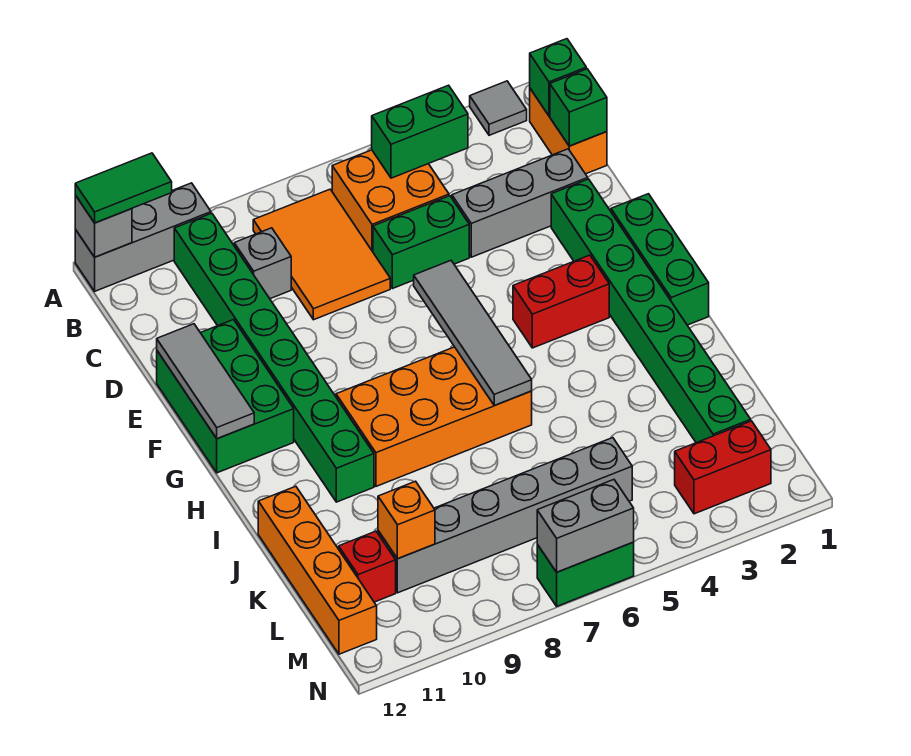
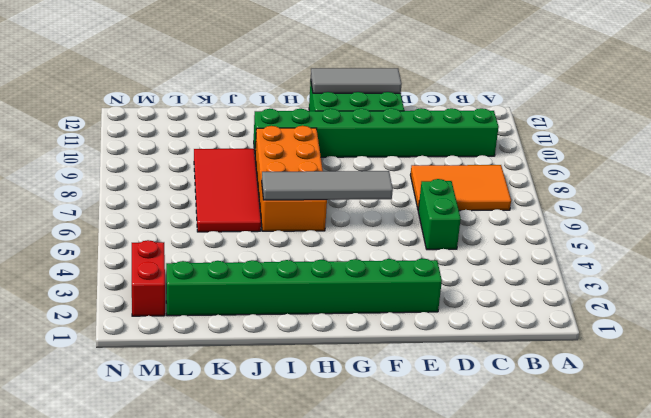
red tile J6:K9 level 1 -> none
none -> grey tile A2 level 1
none -> grey brick A10:A12 level 1
none -> orange brick B1:C1 level 1

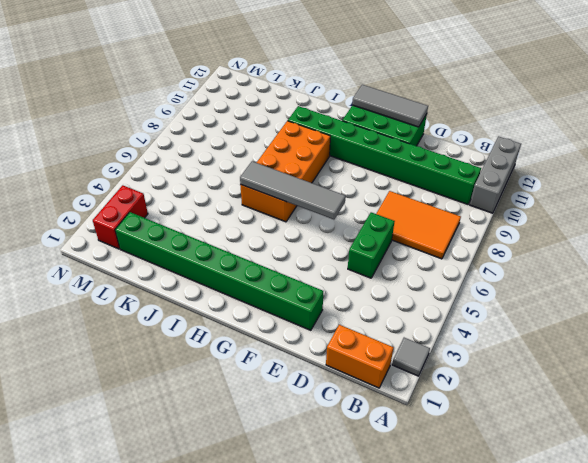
none -> orange brick B5:C6 level 1
none -> grey brick C9 level 1
none -> grey brick D2:D4 level 1

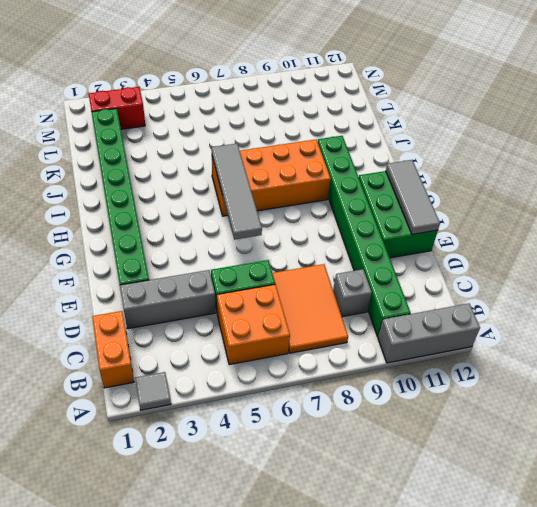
none -> green brick F1:H1 level 1
none -> red brick G3:G4 level 1
none -> orange brick J12:M12 level 1

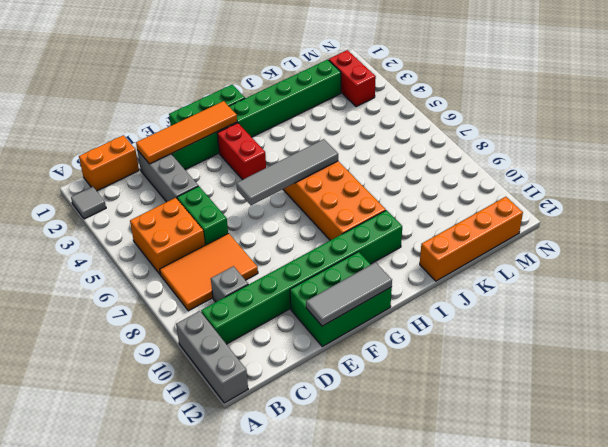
orange tile D2:G2 level 2 -> none
none -> grey brick L5:L10 level 1
none -> red brick L11 level 1
none -> green brick N6:N7 level 1

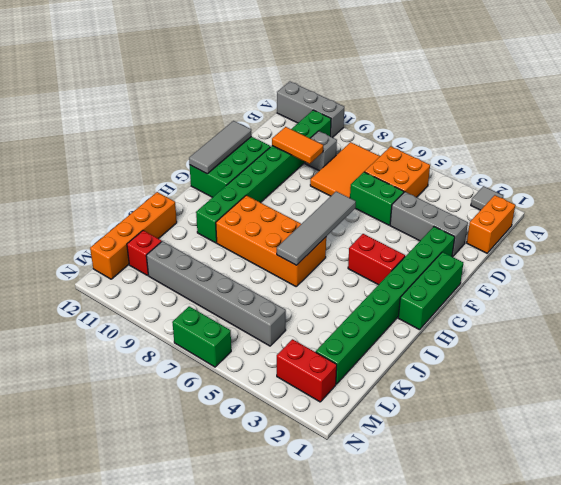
orange tile D9:D10 level 2 -> none
none -> grey brick A12 level 2
none -> green brick B1 level 2
none -> green brick B4:B5 level 2

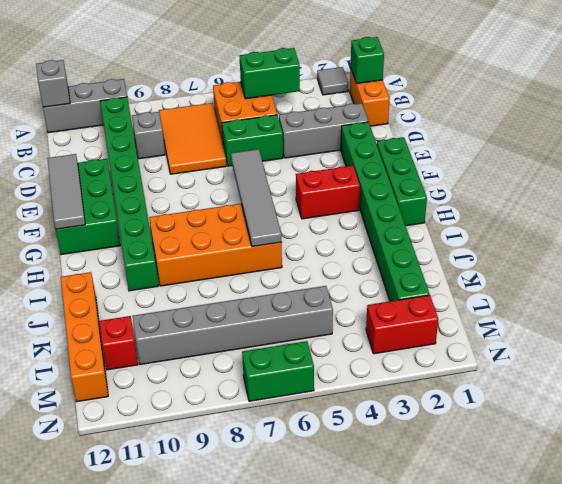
none -> green brick C1 level 2
none -> orange brick L10 level 2
none -> grey brick N6:N7 level 2

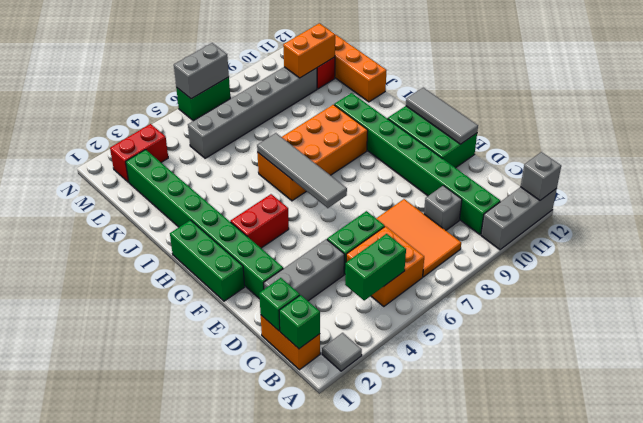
orange brick L10:L11 level 2 -> orange brick L10 level 2
none -> green tile A11:A12 level 3

